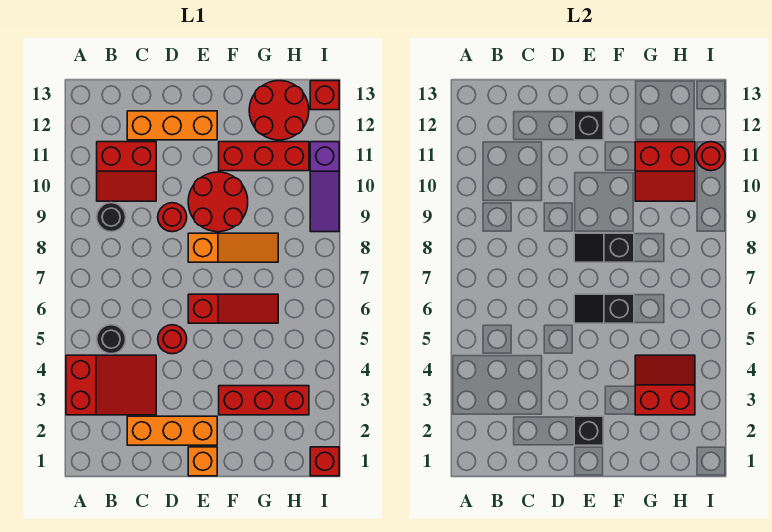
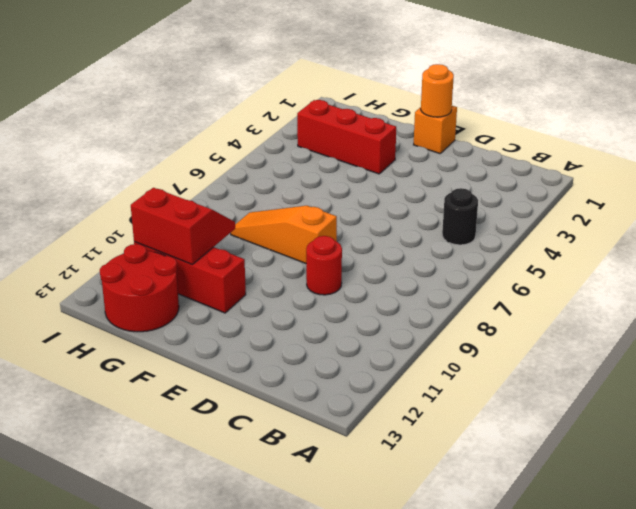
orange round brick E1 level 2 -> none
none -> red slope A3:C4 level 1 top A
none -> black round brick B9 level 1
none -> red slope B10:C11 level 1 top 11

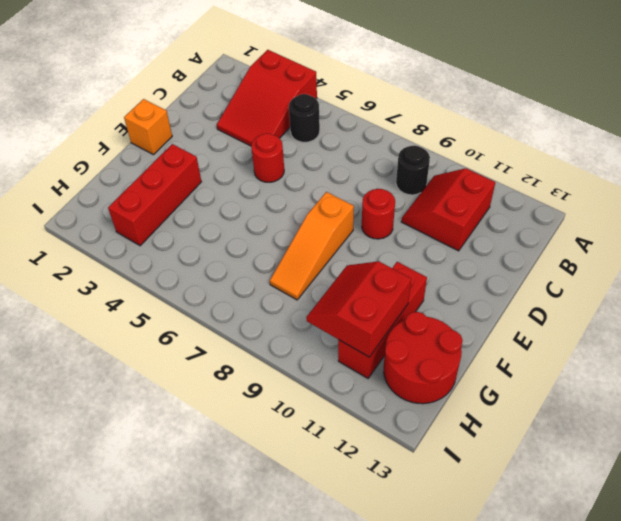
none -> orange brick C2:E2 level 1
none -> orange brick C12:E12 level 1
none -> red slope E6:G6 level 1 top E

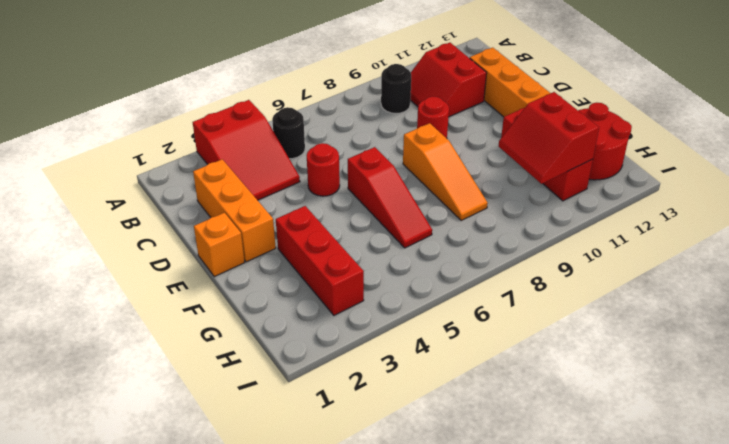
none -> red round brick E9:F10 level 1
none -> red brick I1 level 1
none -> purple slope I9:I11 level 1 top 11

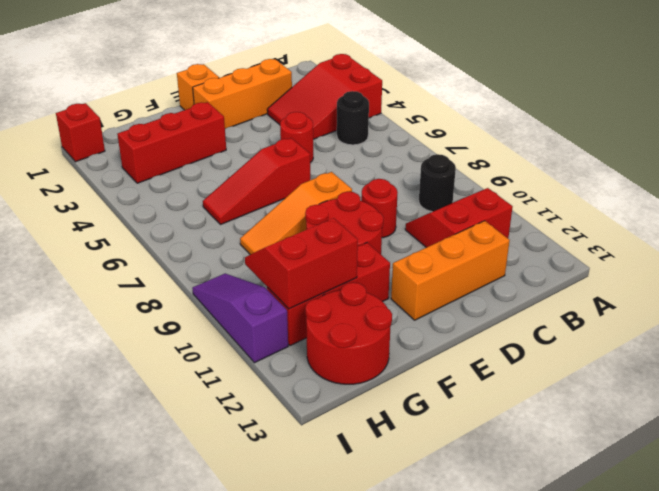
none -> red brick I13 level 1
none -> black brick E2 level 2
none -> black slope E6:F6 level 2 top F

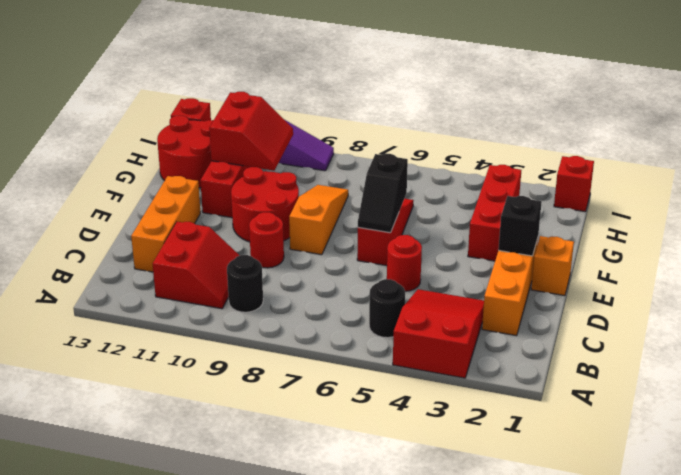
none -> black slope E8:F8 level 2 top F
none -> black brick E12 level 2
none -> red slope G3:H4 level 2 top 3

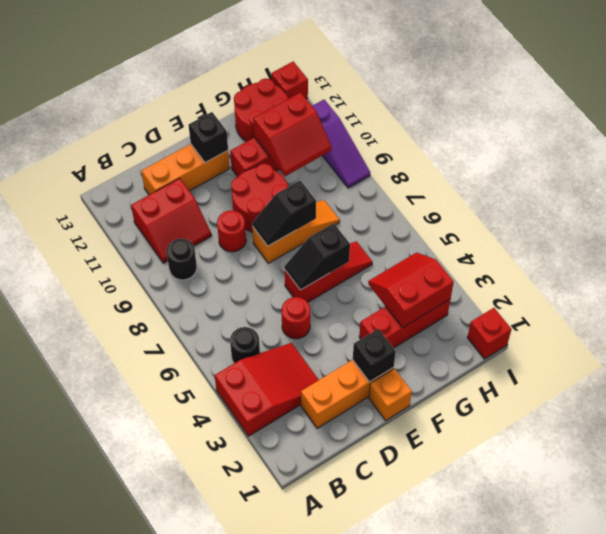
none -> red round brick I11 level 2

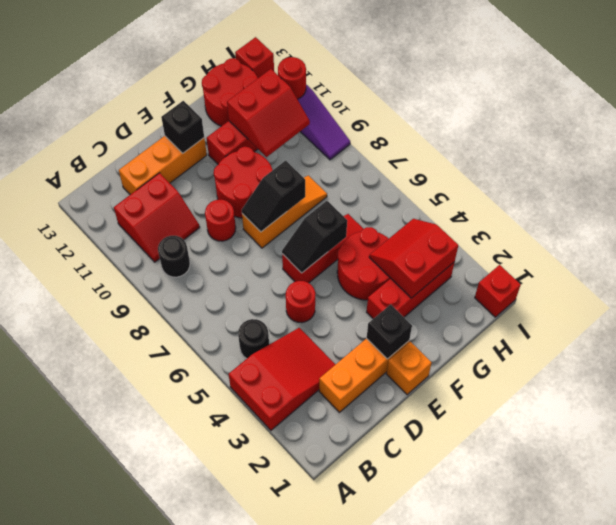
red round brick F4:G5 level 1 -> none

